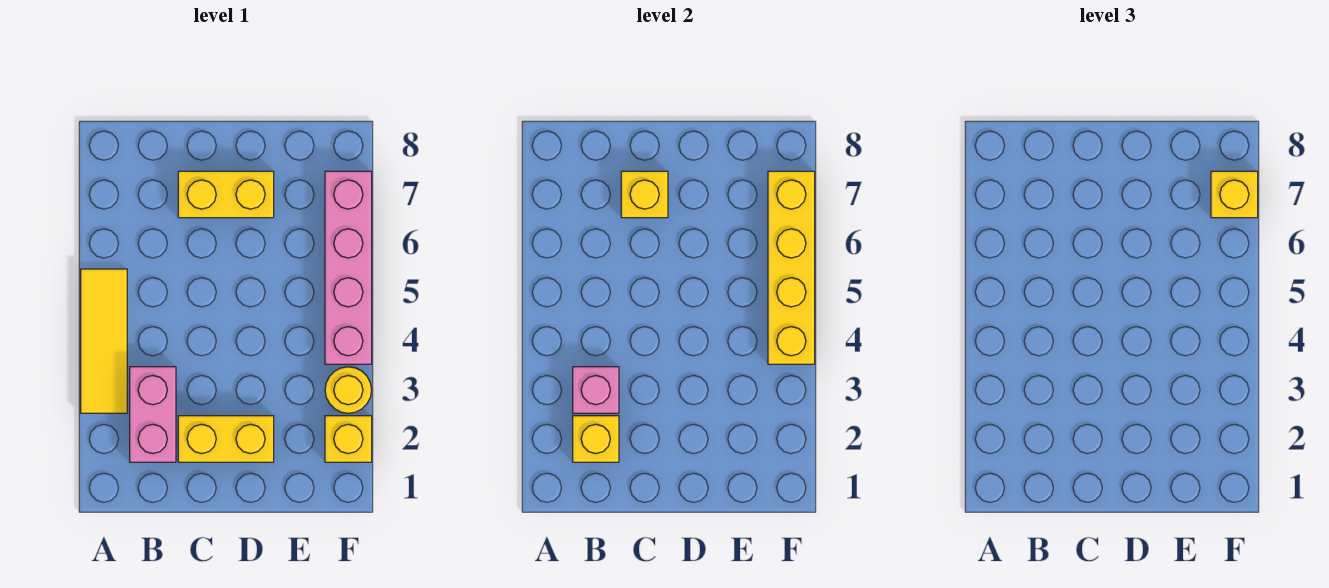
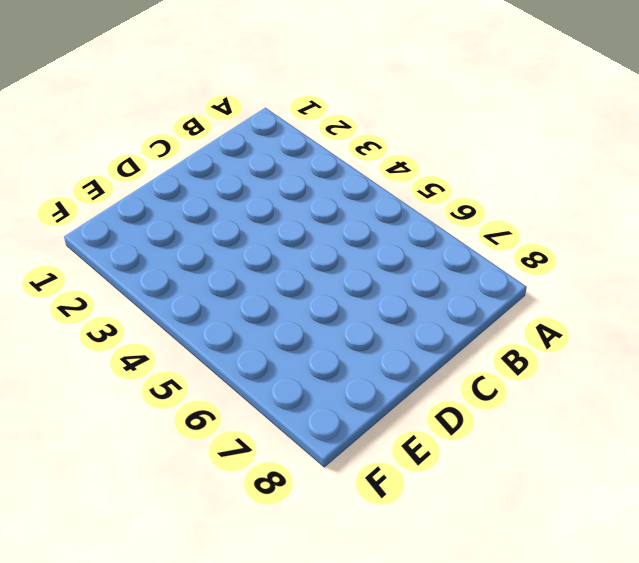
none -> yellow tile A3:A5 level 1
none -> pink brick B2:B3 level 1
none -> yellow brick C2:D2 level 1

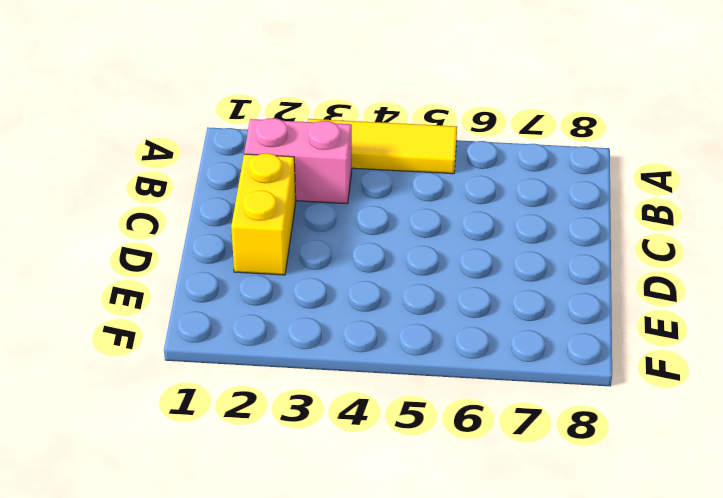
none -> yellow brick C7:D7 level 1
none -> yellow brick F2 level 1
none -> yellow round brick F3 level 1

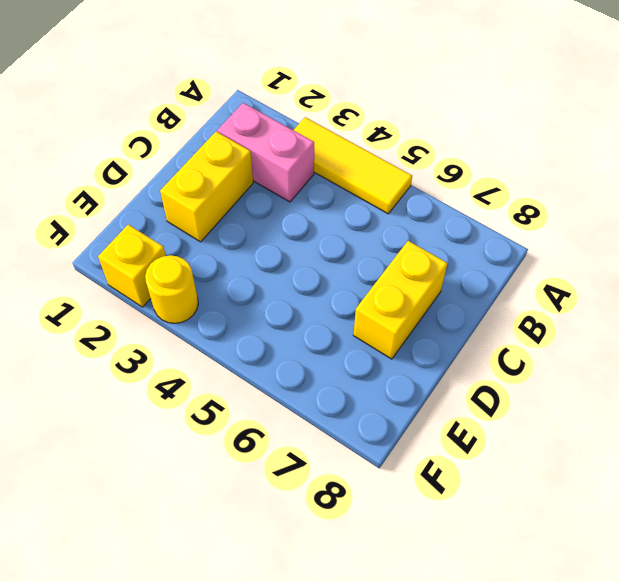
none -> pink brick F4:F7 level 1
none -> yellow brick B2 level 2
none -> pink brick B3 level 2

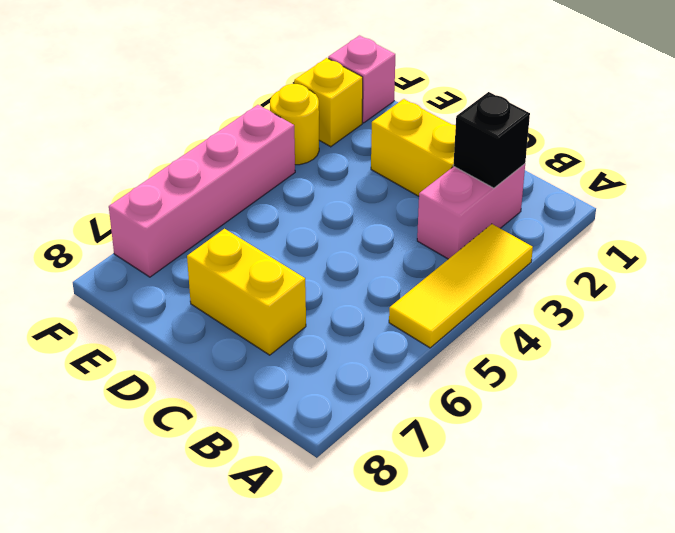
black brick B2 level 2 -> yellow brick B2 level 2
pink brick F1 level 1 -> pink brick B3 level 2
none -> yellow brick C7 level 2
none -> yellow brick F4:F7 level 2
none -> yellow brick F7 level 3

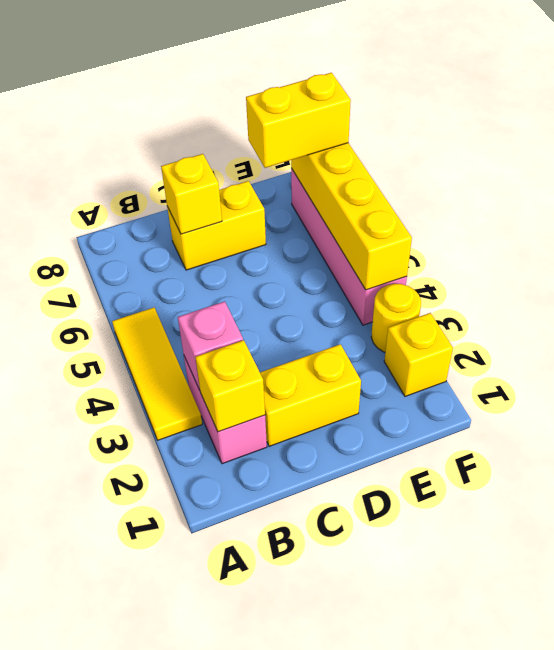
yellow brick E7:F7 level 3 -> yellow brick F7 level 3

